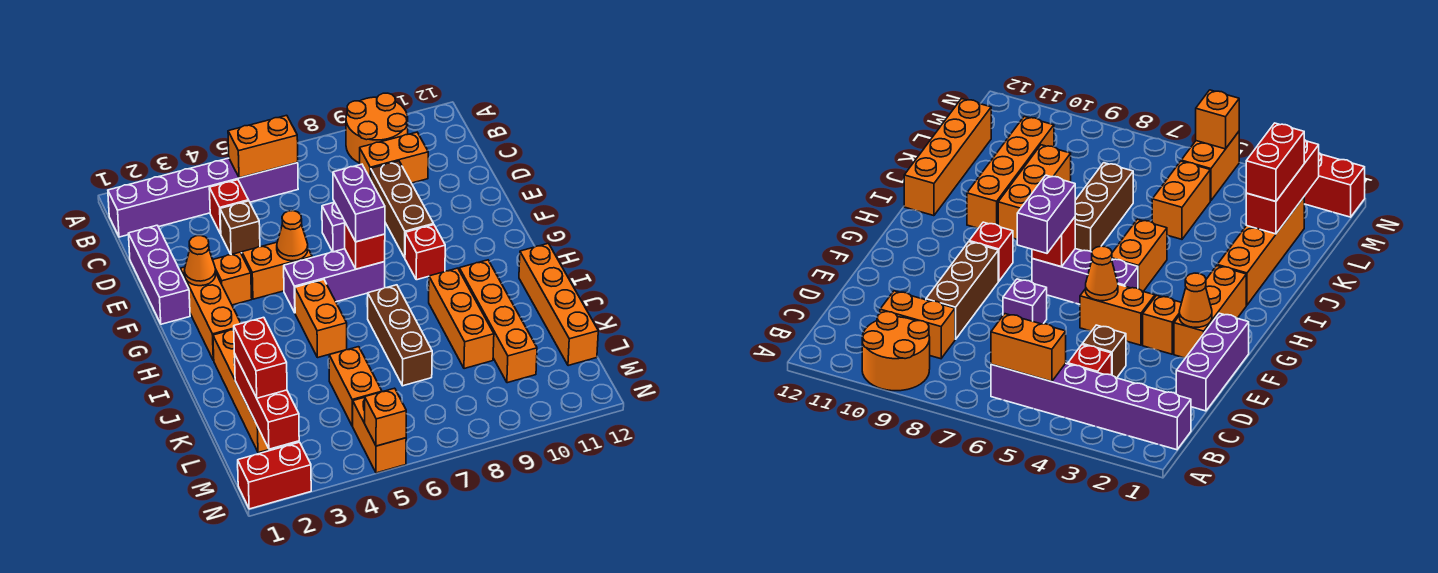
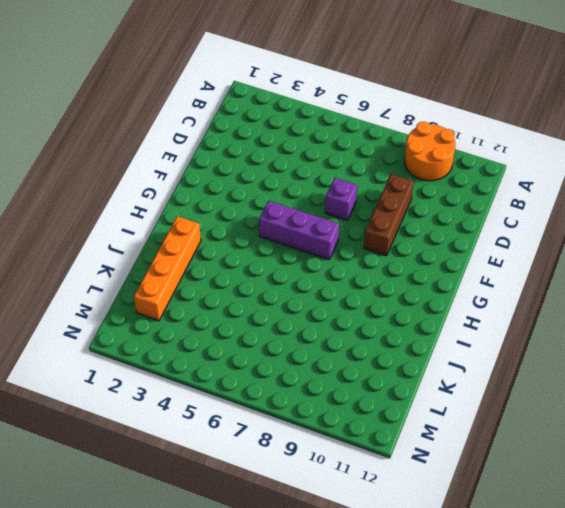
none -> purple brick B1:B6 level 1
none -> red brick C4 level 1
none -> orange brick C9:C10 level 1
none -> purple brick D1:F1 level 1

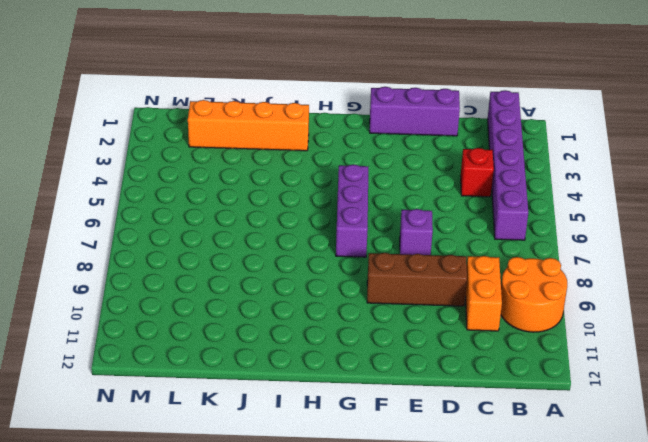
none -> brown brick D4 level 1
none -> orange brick F2:H2 level 1
none -> orange brick F3 level 1
none -> orange brick F4:F5 level 1

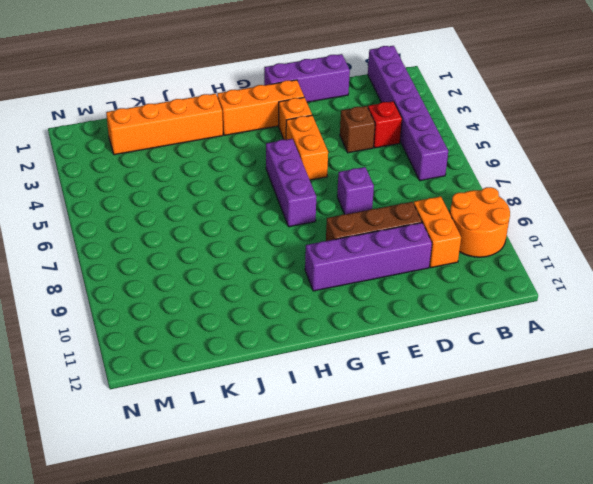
purple brick D10:G10 level 1 -> none
none -> red brick G9 level 1
none -> orange brick H5:I5 level 1
none -> brown brick I7:K7 level 1
none -> orange brick I9:K9 level 1

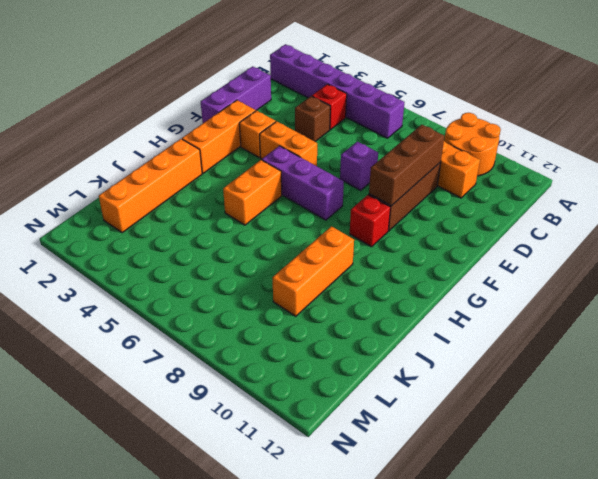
brown brick D9:F9 level 2 -> brown brick I7:K7 level 1
none -> orange brick I10:L10 level 1
none -> orange brick I12:L12 level 1
none -> orange brick K5:L5 level 1
none -> orange brick M5:N5 level 1

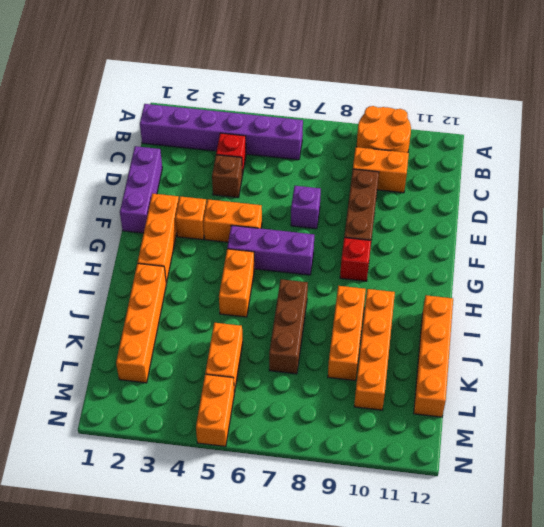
none -> red brick N1:N2 level 1
none -> orange brick B5:B6 level 2
none -> orange cone F2 level 2
none -> orange cone F5 level 2

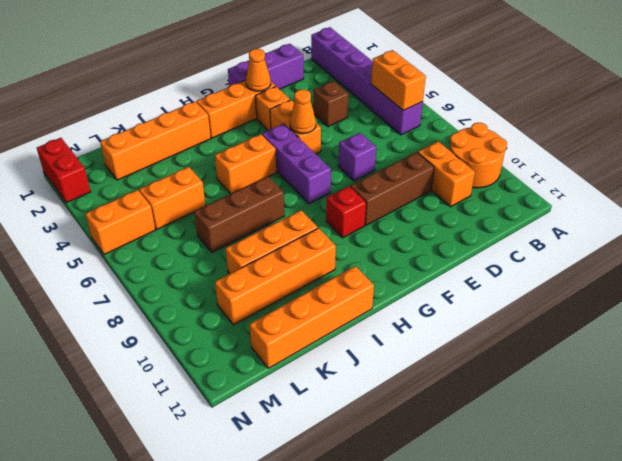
none -> red brick C4 level 1
none -> red brick G7 level 2
none -> red brick K2:M2 level 2
none -> orange brick N5 level 2

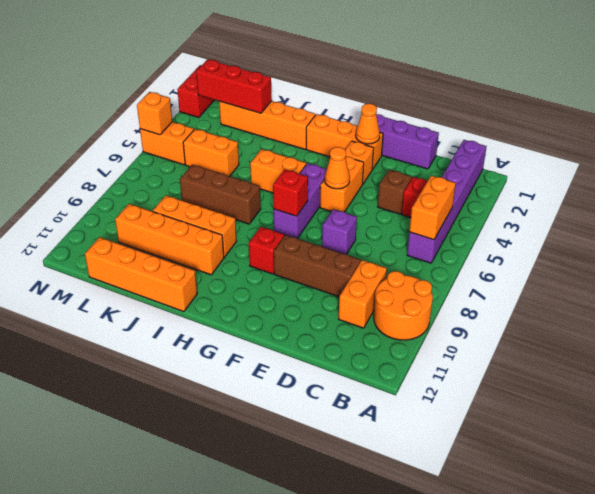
none -> purple brick F7:G7 level 3
none -> red brick K2:L2 level 3

